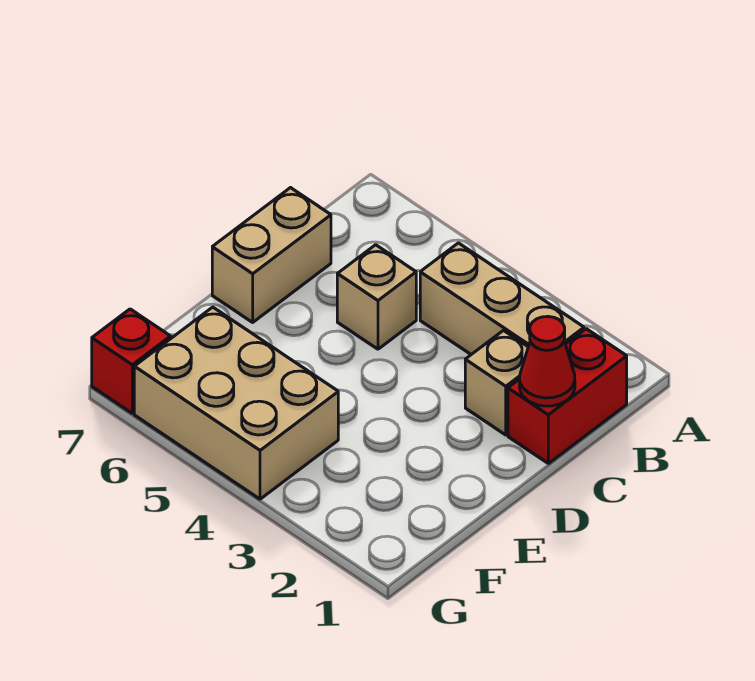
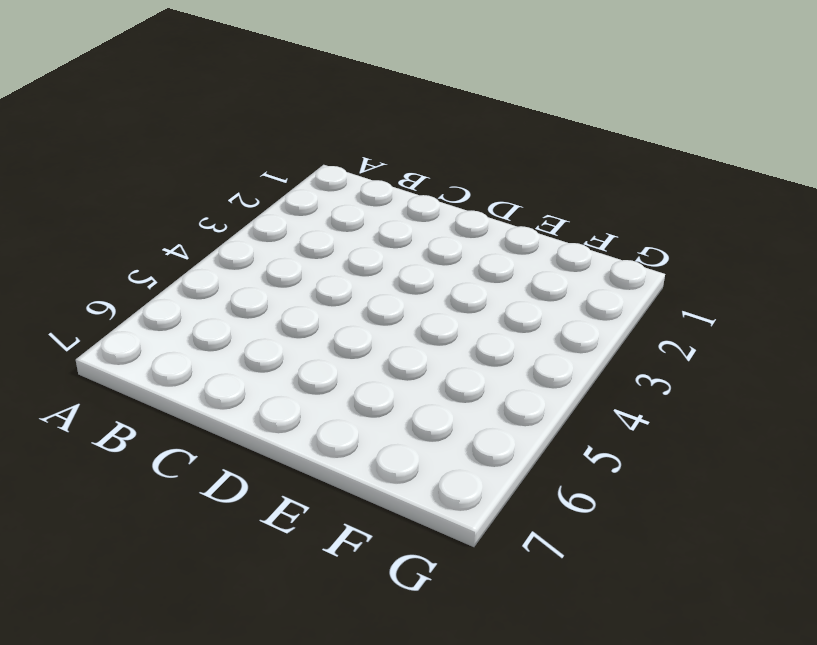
none -> red brick B1:C1 level 1
none -> tan brick B2:B4 level 1

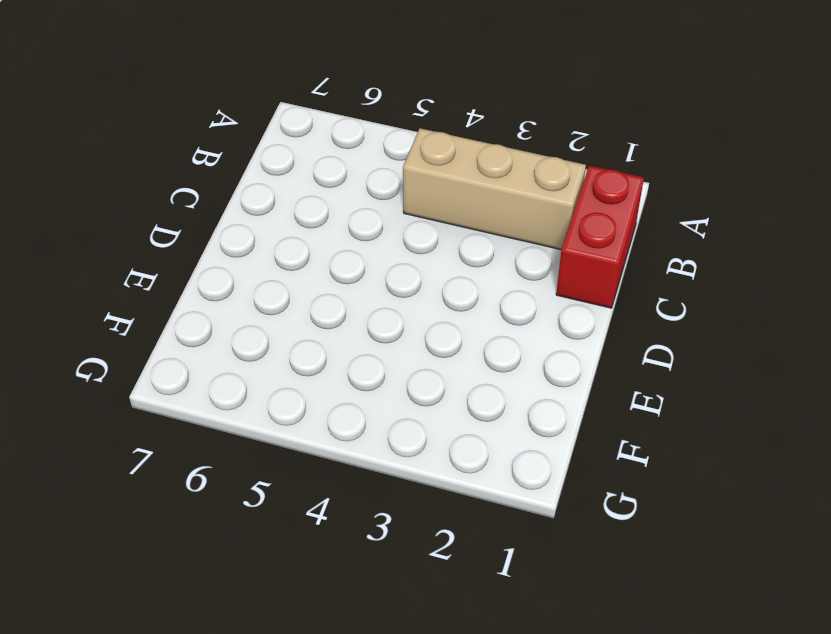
none -> tan brick C2 level 1
none -> tan brick C5 level 1

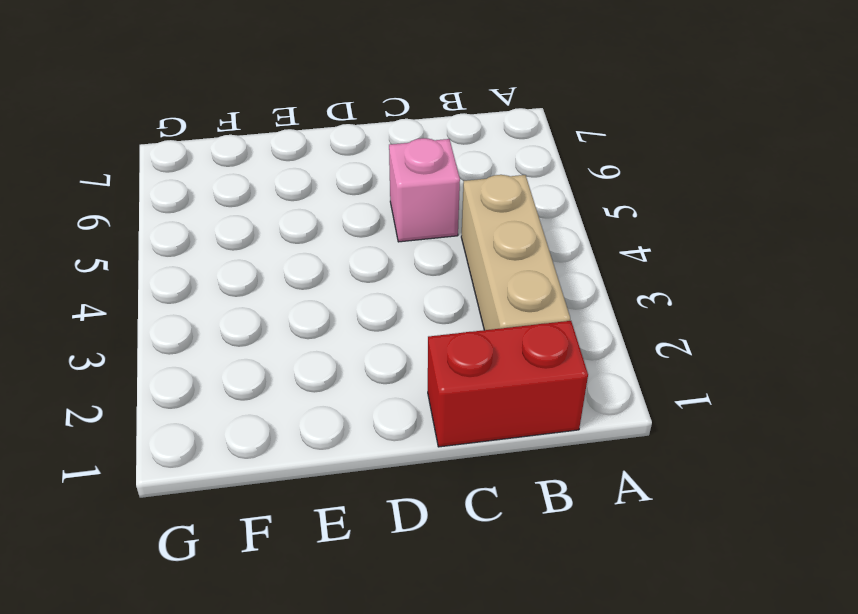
pink brick C5 level 1 -> tan brick C5 level 1
none -> tan brick C2 level 1
none -> tan brick C7:D7 level 1

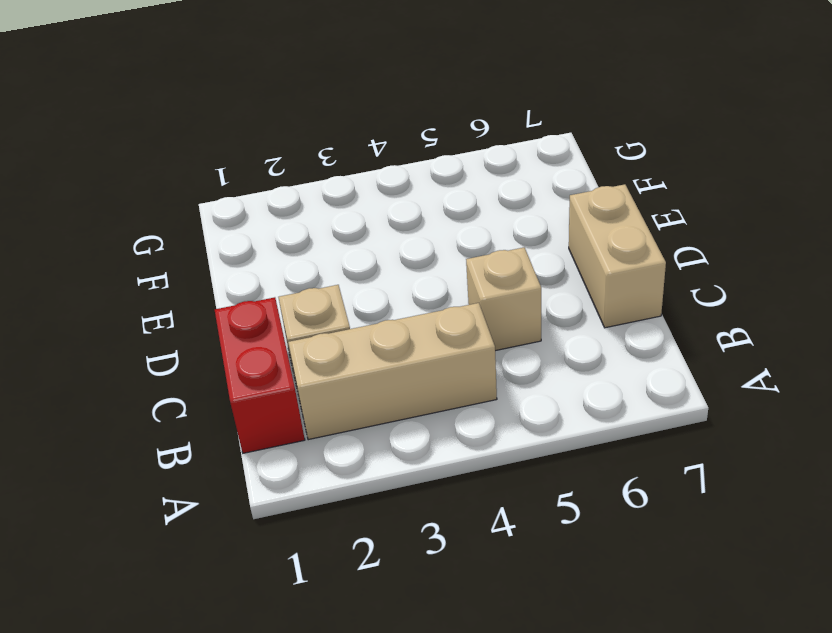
none -> tan brick F4:G6 level 1
none -> red brick G7 level 1

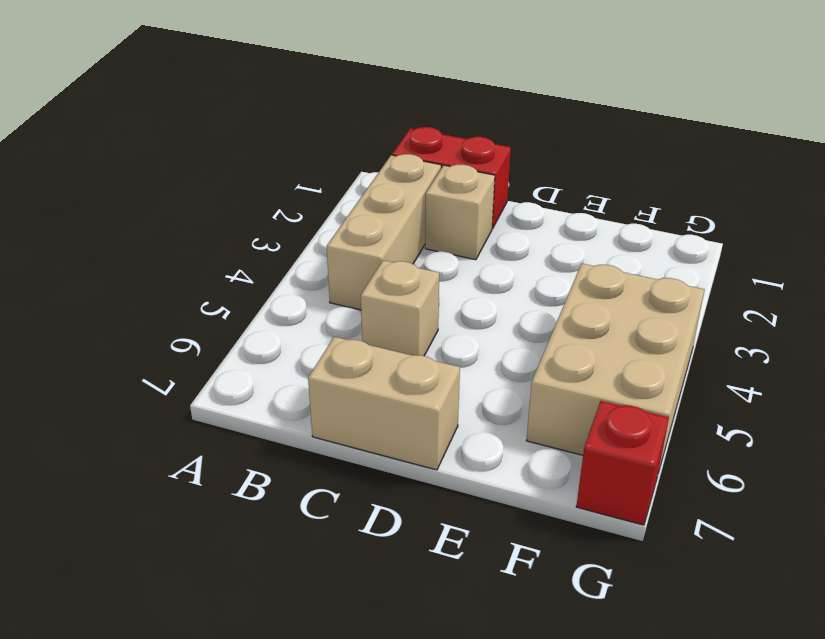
none -> red cone C1 level 2

